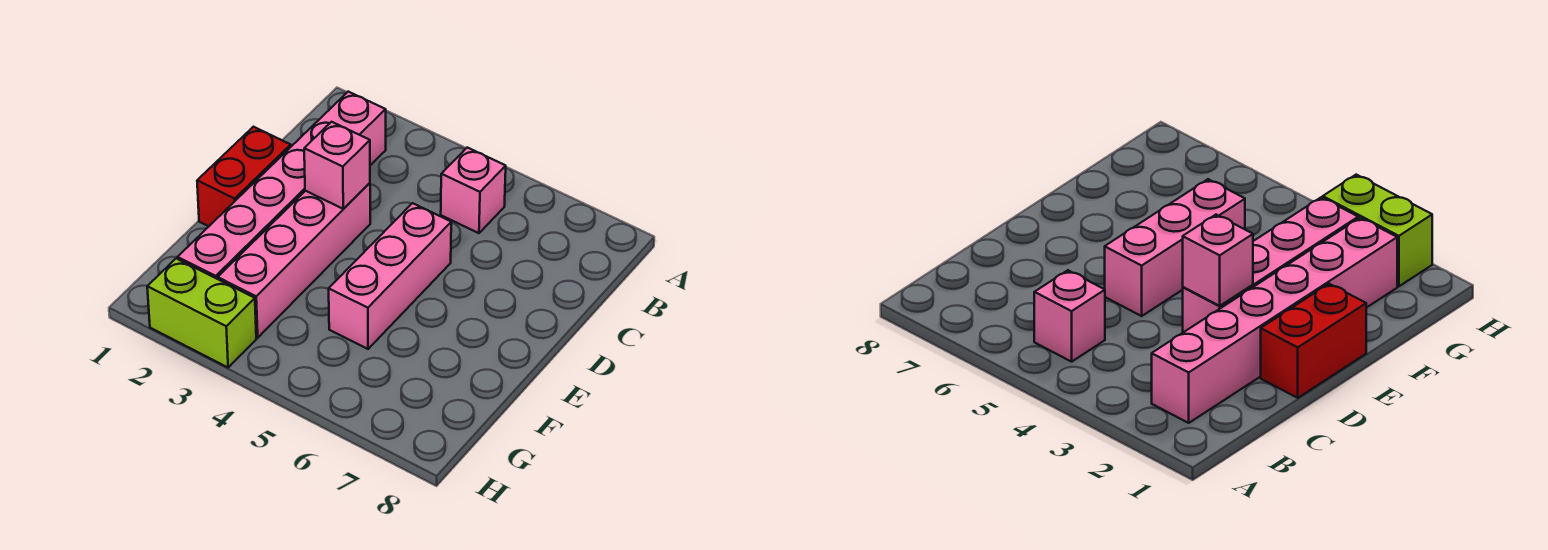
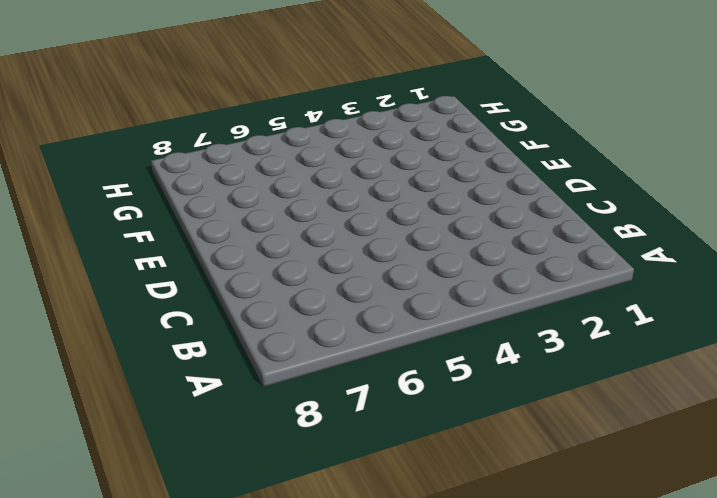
none -> pink brick B2:G2 level 1
none -> pink brick B5 level 1

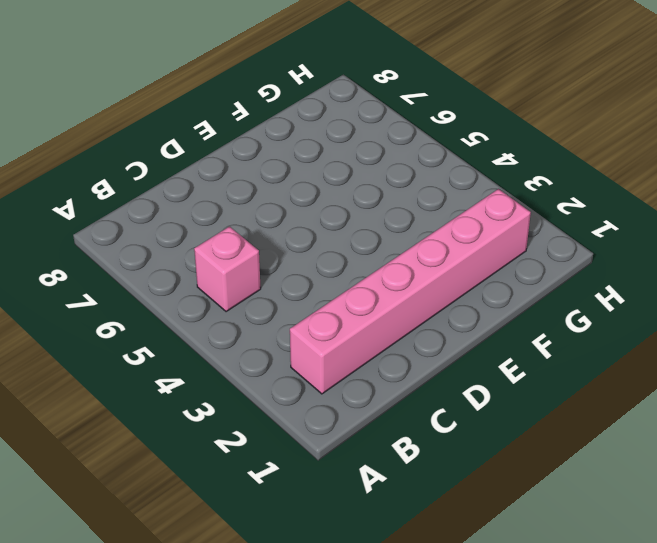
none -> red brick D1:E1 level 1
none -> pink brick D3:G3 level 1

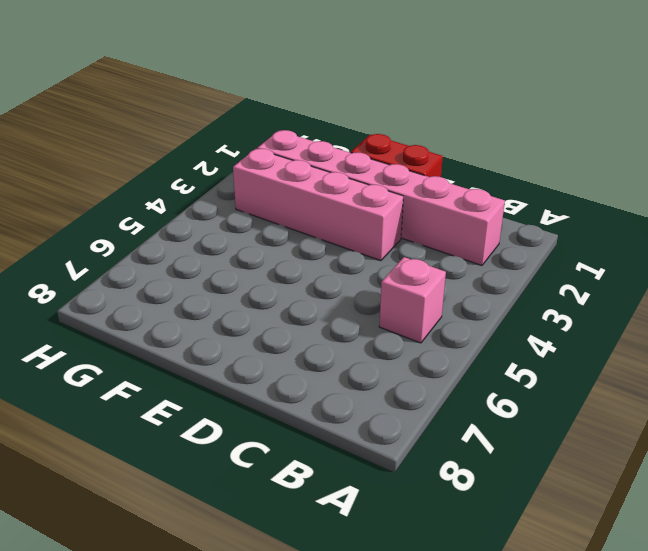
none -> pink brick D5:F5 level 1
none -> lime brick H2:H3 level 1

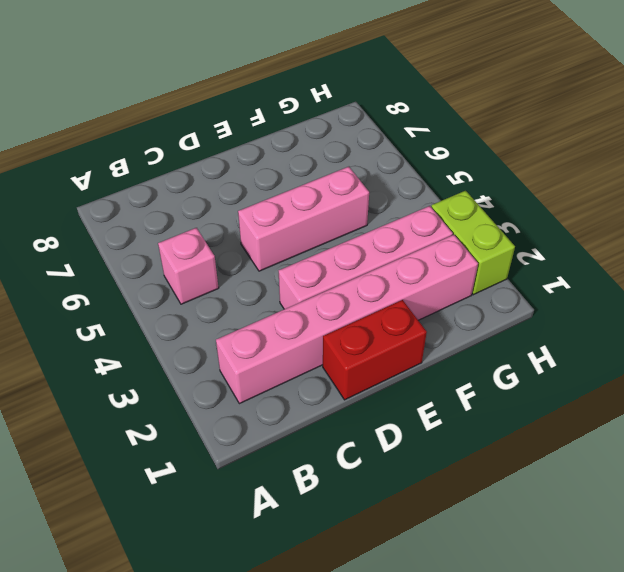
none -> pink brick D3 level 2

